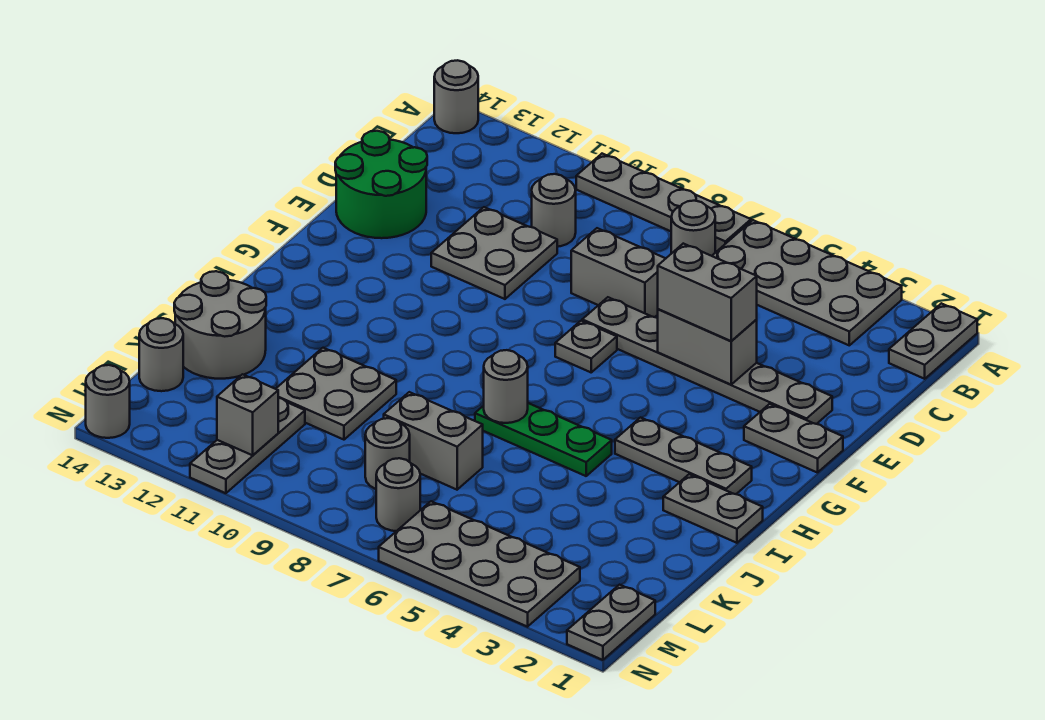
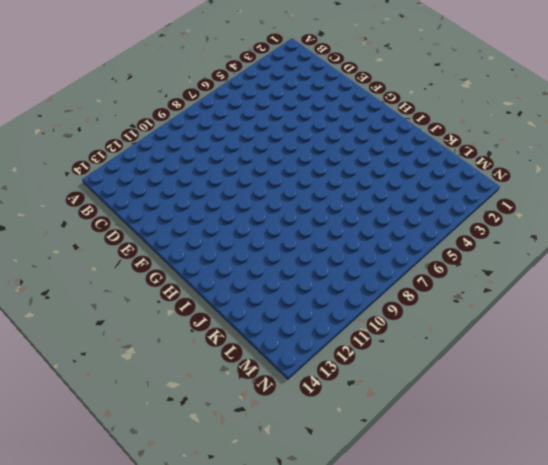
none -> grey plate A1:B1 level 1
none -> grey plate A3:B6 level 1
none -> grey plate A7:A10 level 1

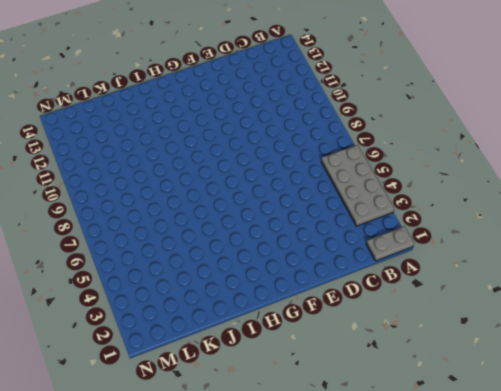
none -> grey plate A7:A10 level 1
none -> grey round brick A14 level 1
none -> grey round brick B7 level 1

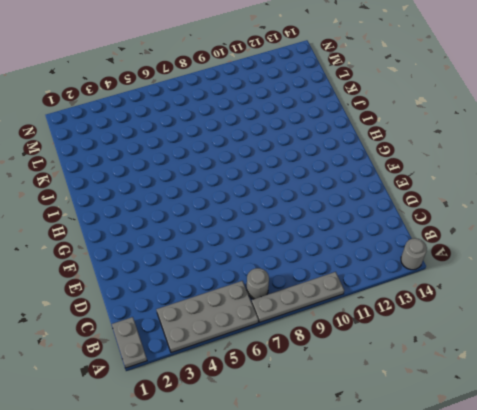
none -> grey round brick C10 level 1
none -> grey brick D7:D8 level 1
none -> grey plate D10:E11 level 1

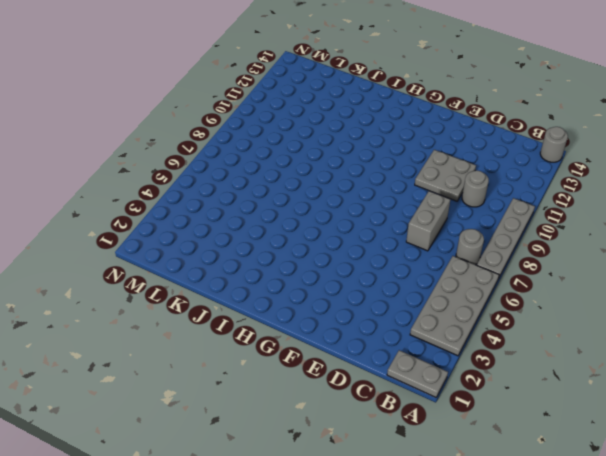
none -> green round brick D13:E14 level 1
none -> grey plate E2:E7 level 1
none -> grey plate F1:F2 level 1

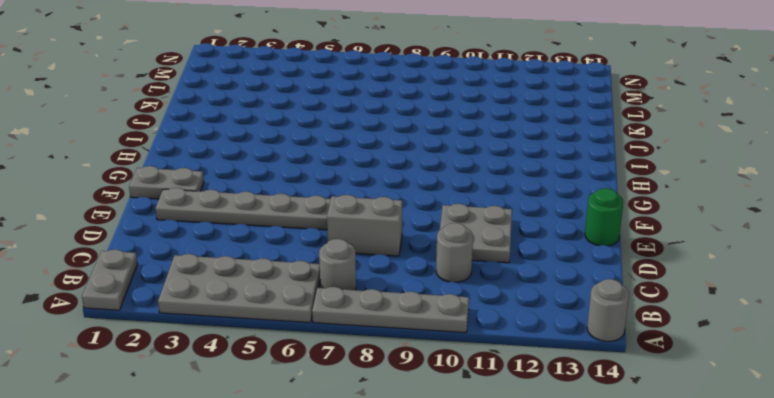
green round brick E14 level 1 -> green round brick D13:E14 level 1
none -> grey plate F7 level 1
none -> grey plate H2:H4 level 1
none -> grey plate I1:I2 level 1

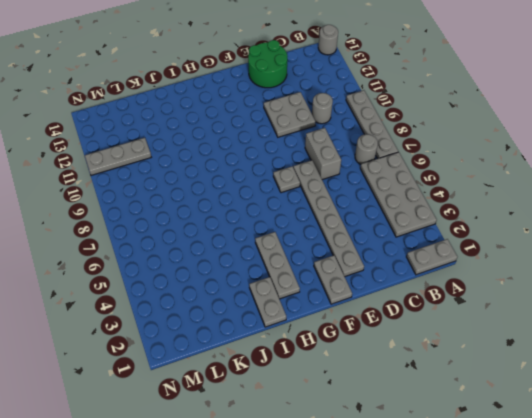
none -> green plate I5:I7 level 1
none -> grey plate J10:K11 level 1
none -> grey round brick J13:K14 level 1

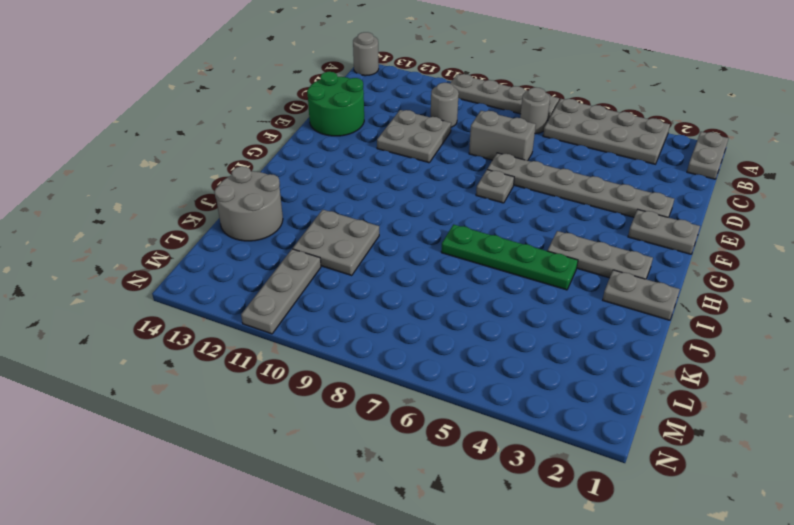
green plate I4:I7 level 1 -> green plate I5:I7 level 1
none -> grey brick K7:K8 level 1
none -> grey round brick L8 level 1
none -> grey round brick L14 level 1

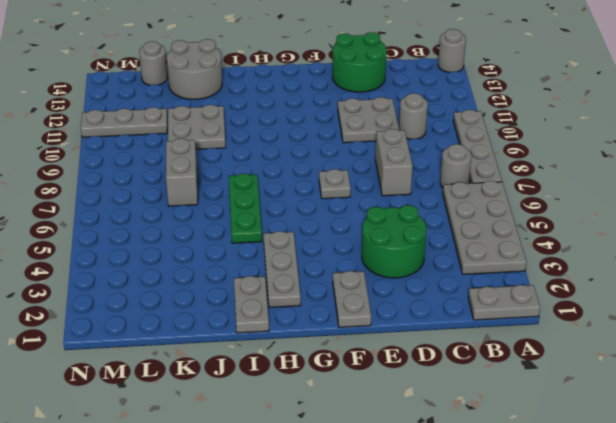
green round brick D3:E4 level 1 -> grey plate E2:E7 level 1
none -> grey round brick L8 level 1
none -> grey plate M1:N1 level 1
none -> grey plate M3:N6 level 1

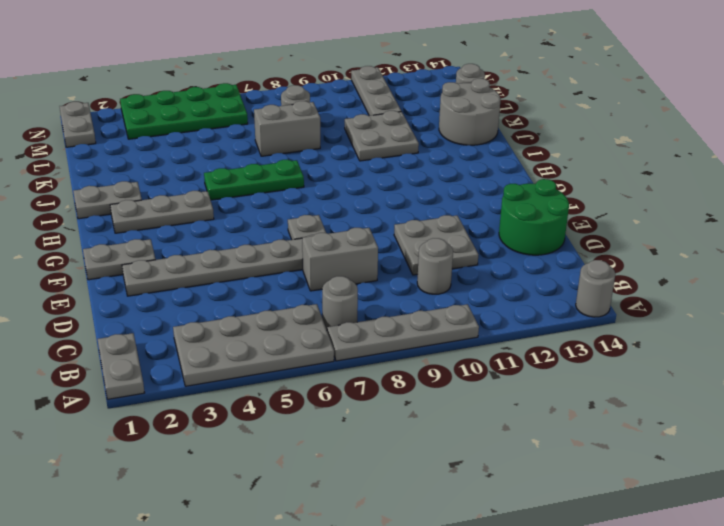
green plate M3:N6 level 1 -> grey plate M3:N6 level 1
none -> grey round brick M7 level 1
none -> grey round brick N14 level 1
none -> grey brick E4:E5 level 2

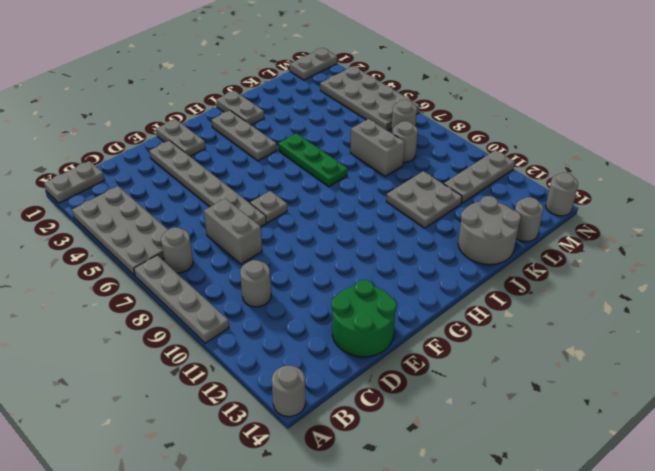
none -> grey plate D10:E11 level 1
none -> grey brick E4:E5 level 2
none -> grey round brick I7 level 2

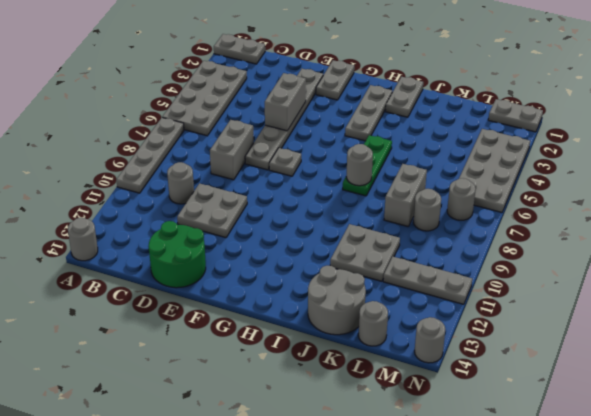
none -> grey round brick B7 level 1
none -> grey brick M11 level 2
none -> grey brick E4:E5 level 3

